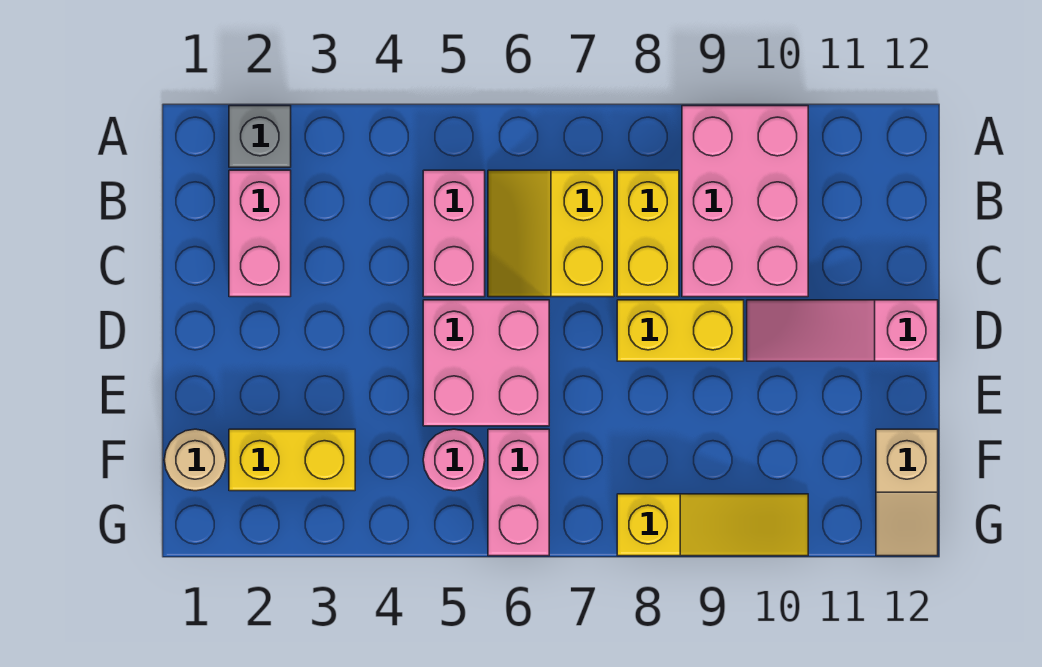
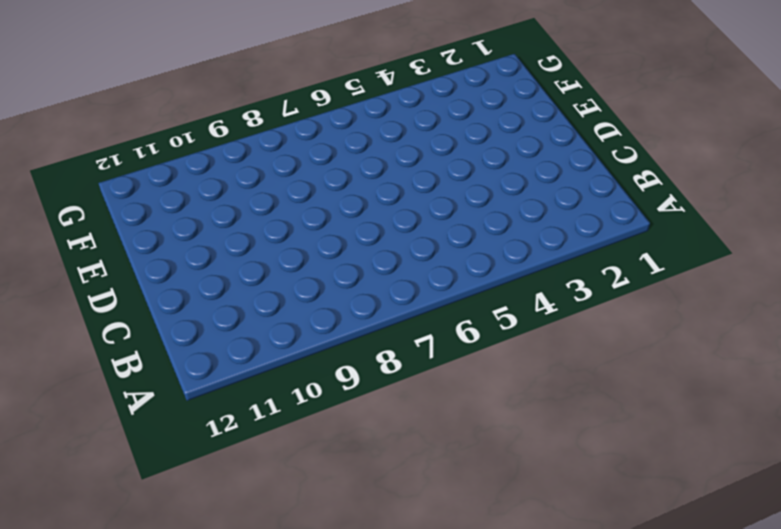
none -> grey brick A2 level 1
none -> pink brick A9:C10 level 1
none -> pink brick B2:C2 level 1

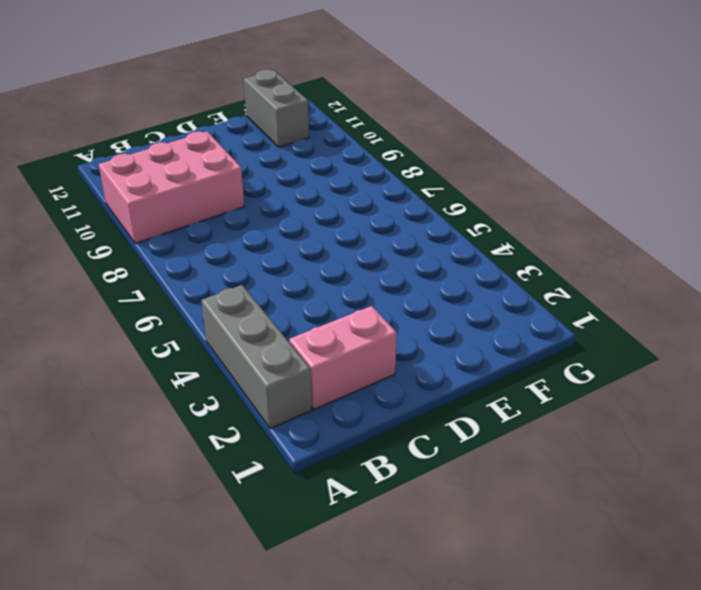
grey brick A2:A4 level 1 -> grey brick A2 level 1
grey brick F11:F12 level 1 -> tan slope F12:G12 level 1 top F
none -> pink brick B5:C5 level 1
none -> yellow slope B6:C7 level 1 top 7
none -> yellow brick B8:C8 level 1

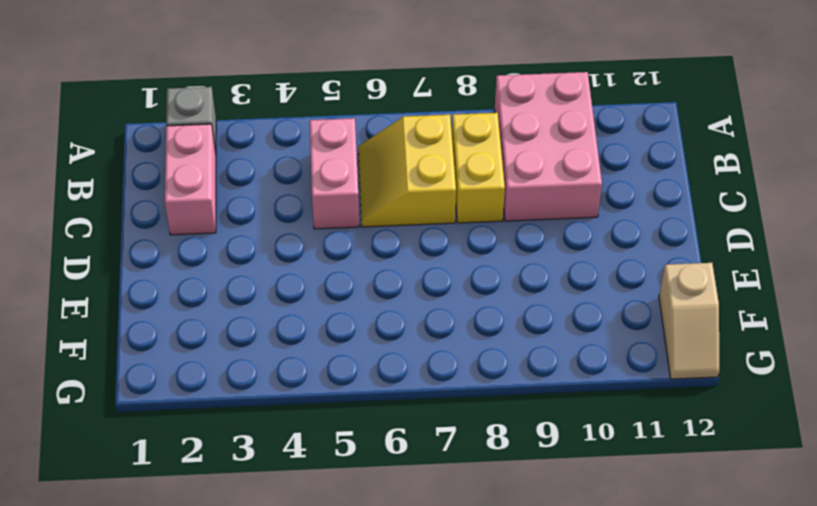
none -> pink brick D5:E6 level 1
none -> yellow brick D8:D9 level 1
none -> pink slope D10:D12 level 1 top 12

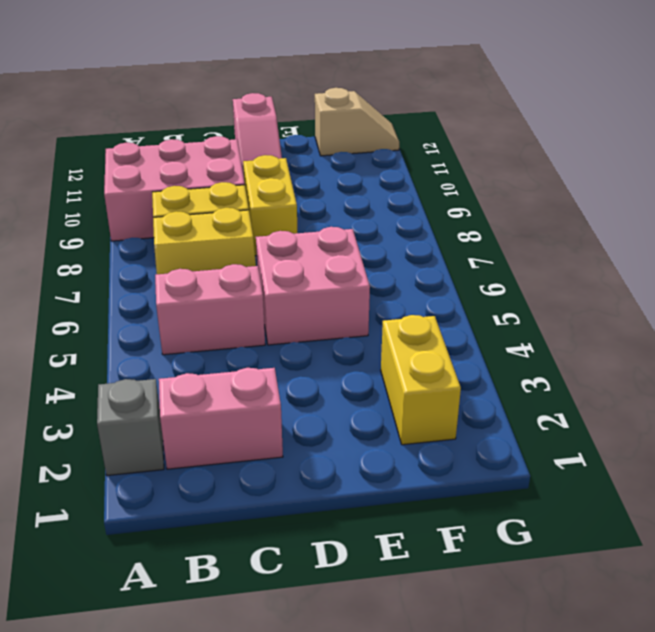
none -> tan round brick F1 level 1
none -> pink round brick F5 level 1
none -> pink brick F6:G6 level 1

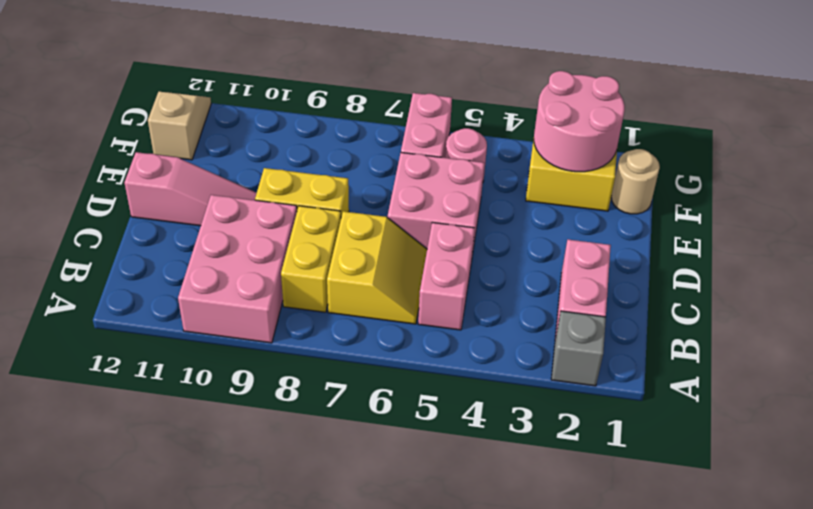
pink round brick F2:G3 level 2 -> none
none -> yellow slope G8:G10 level 1 top 8

